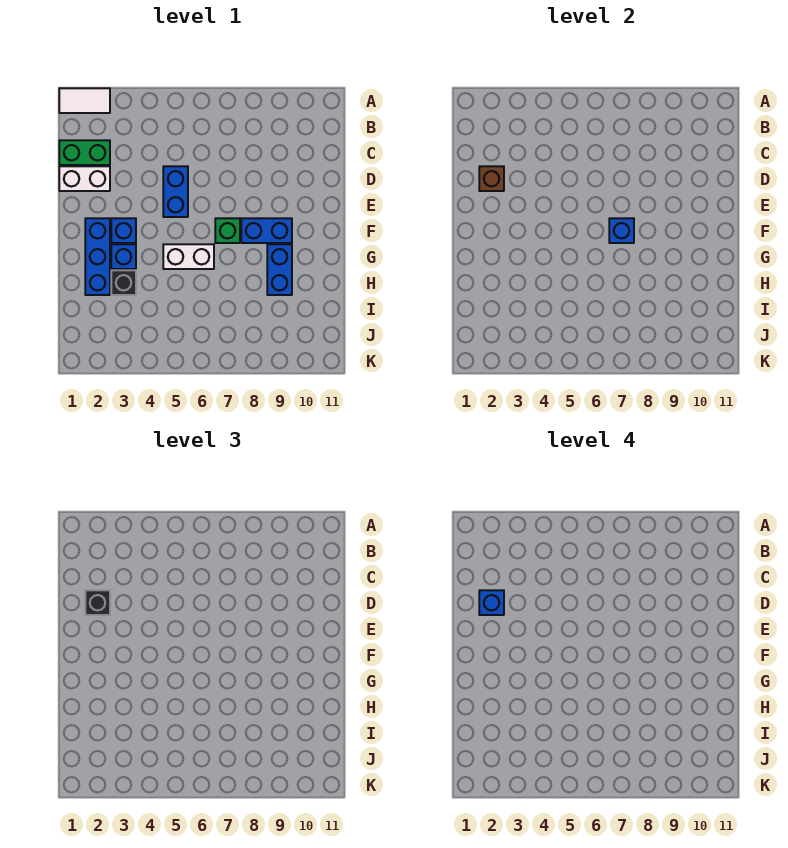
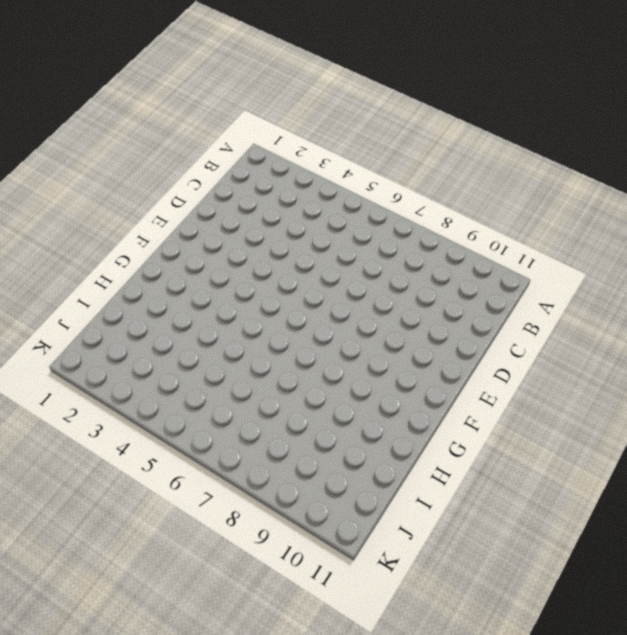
none -> white tile A1:A2 level 1
none -> green brick C1:C2 level 1
none -> white brick D1:D2 level 1

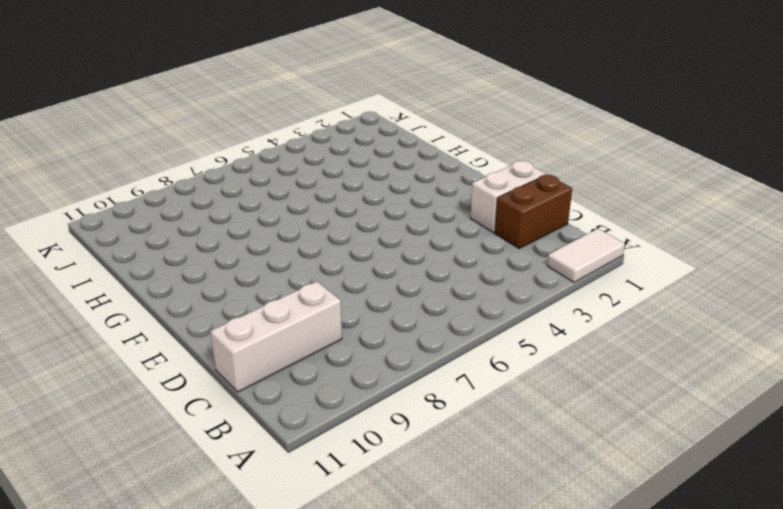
brown brick C1:C2 level 1 -> green brick C1:C2 level 1
white brick C9:C11 level 1 -> none
none -> blue brick D5:E5 level 1
none -> blue brick F2:H2 level 1
none -> blue brick F3 level 1

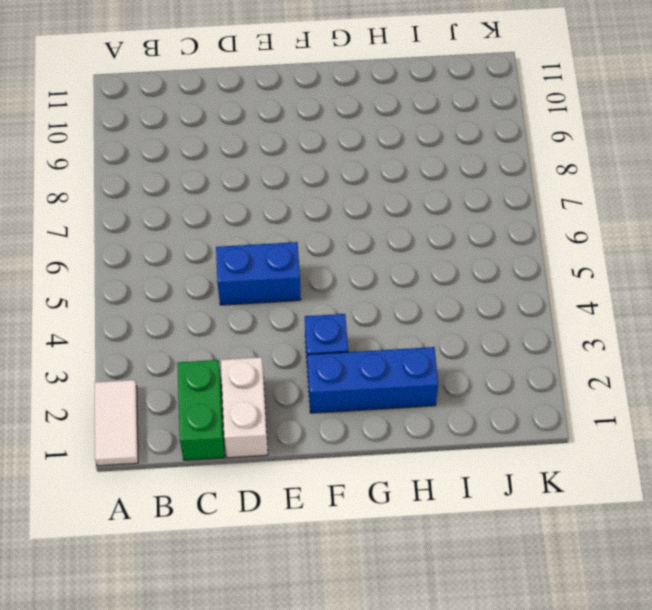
none -> green brick F7 level 1
none -> blue brick F8:F9 level 1
none -> blue brick G3 level 1

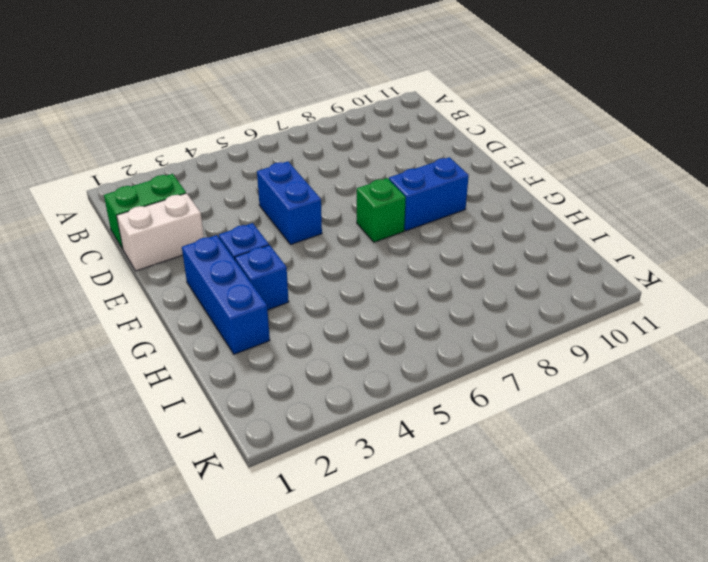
none -> white tile A1:A2 level 1
none -> white brick G5:G6 level 1
none -> blue brick G9:H9 level 1

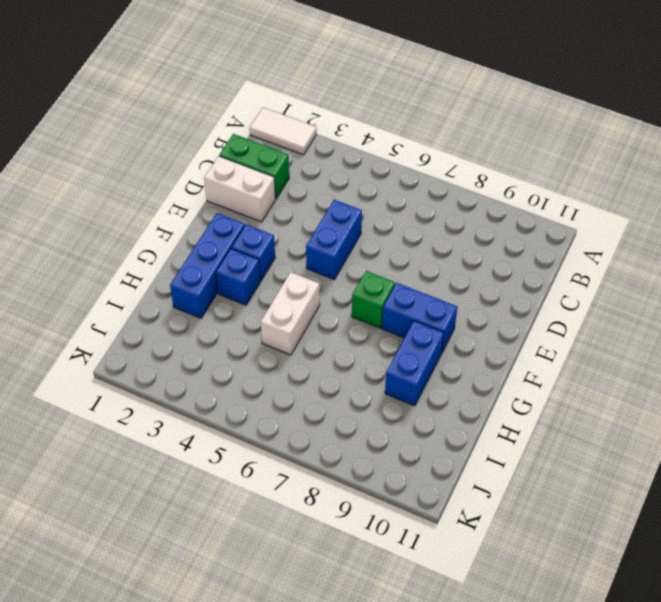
white brick G5:H5 level 1 -> white brick G5:G6 level 1
none -> black brick H3 level 1
none -> brown brick D2 level 2
none -> blue brick F7 level 2

